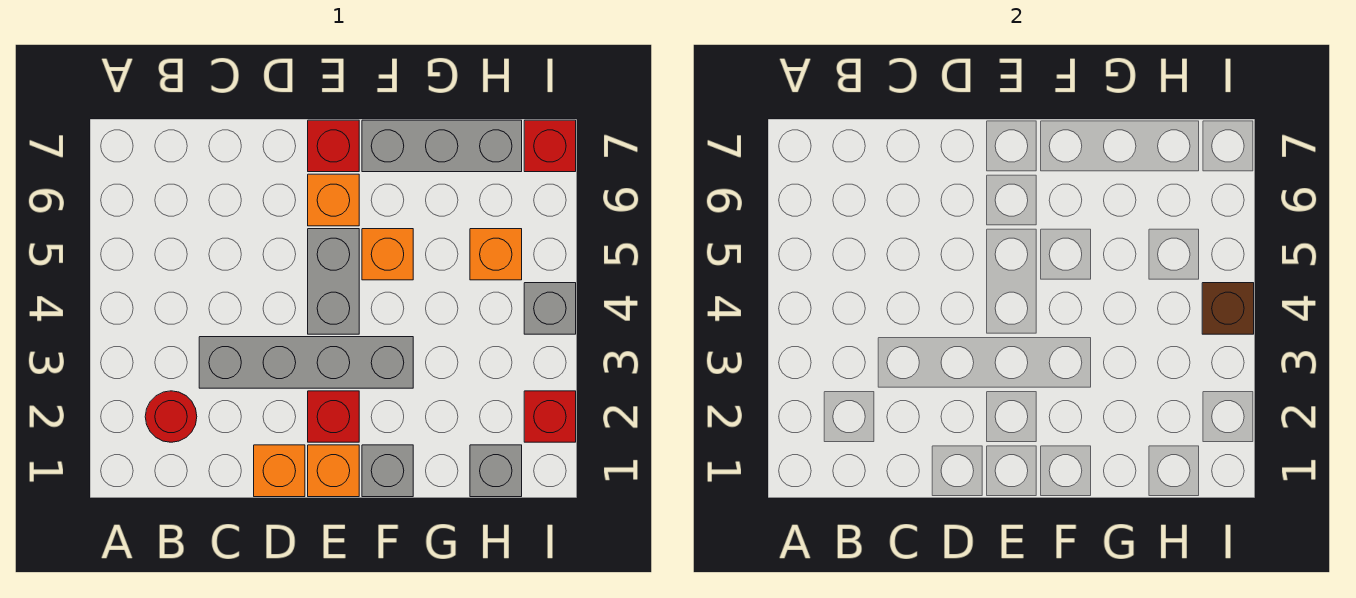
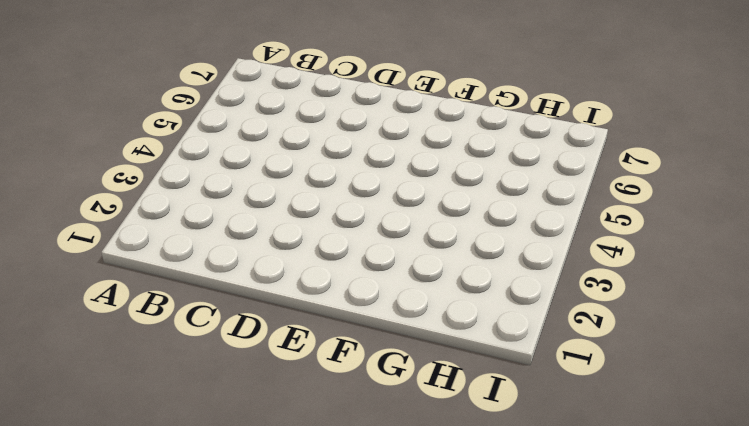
none -> red round brick B2 level 1
none -> grey brick C3:F3 level 1
none -> orange brick D1 level 1

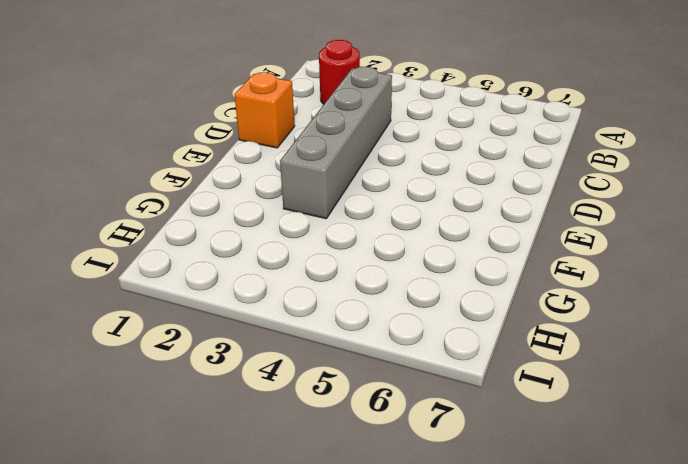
none -> orange brick E1 level 1
none -> red brick E2 level 1
none -> grey brick E4:E5 level 1

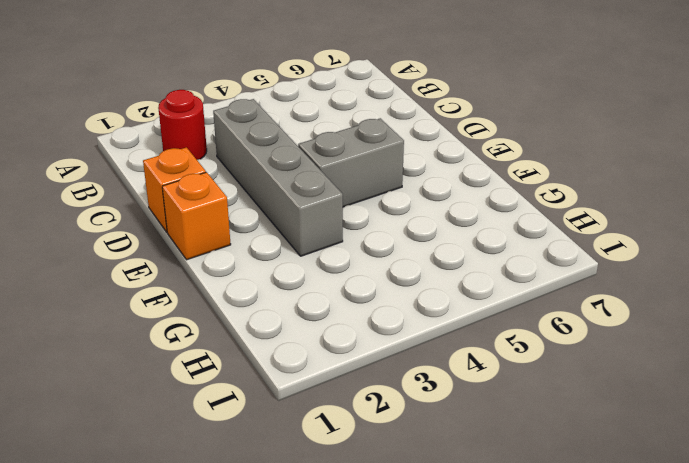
none -> red brick E2 level 1
none -> orange brick E6 level 1
none -> red brick E7 level 1

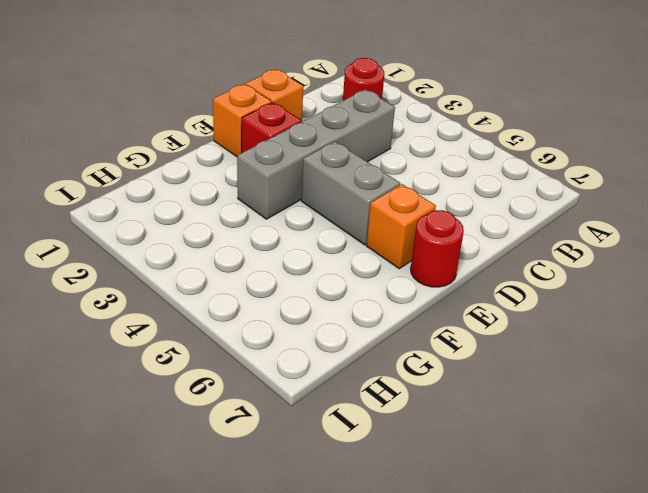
red round brick E7 level 1 -> red brick E7 level 1
none -> grey brick F1 level 1
none -> orange brick F5 level 1
none -> grey brick F7:H7 level 1

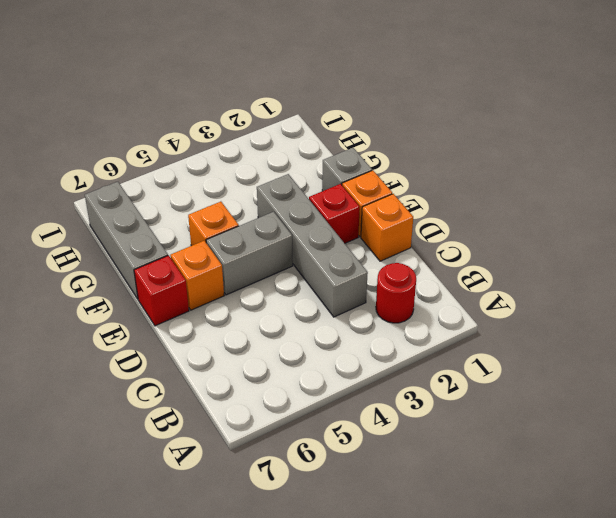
none -> grey brick H1 level 1
none -> orange brick H5 level 1
none -> red brick I2 level 1

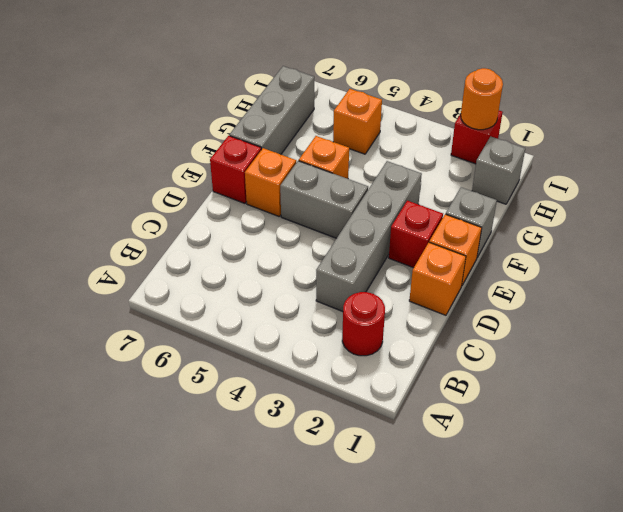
orange round brick I2 level 2 -> none
none -> grey brick I4 level 1
none -> red brick I7 level 1
none -> brown brick I4 level 2

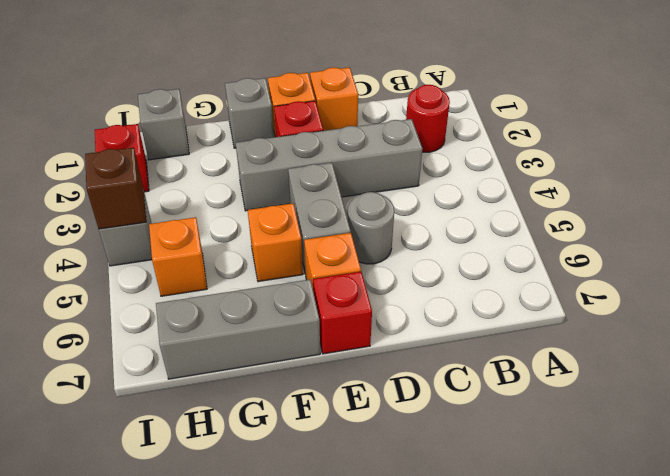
grey round brick D5 level 1 -> none
none -> red brick I7 level 1

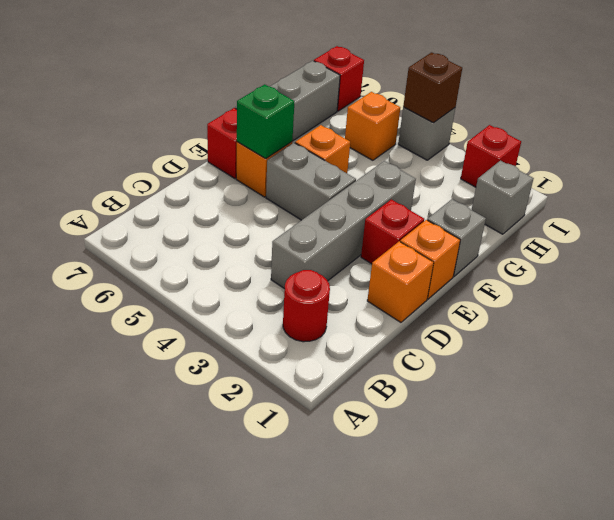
green brick E6 level 2 -> none

